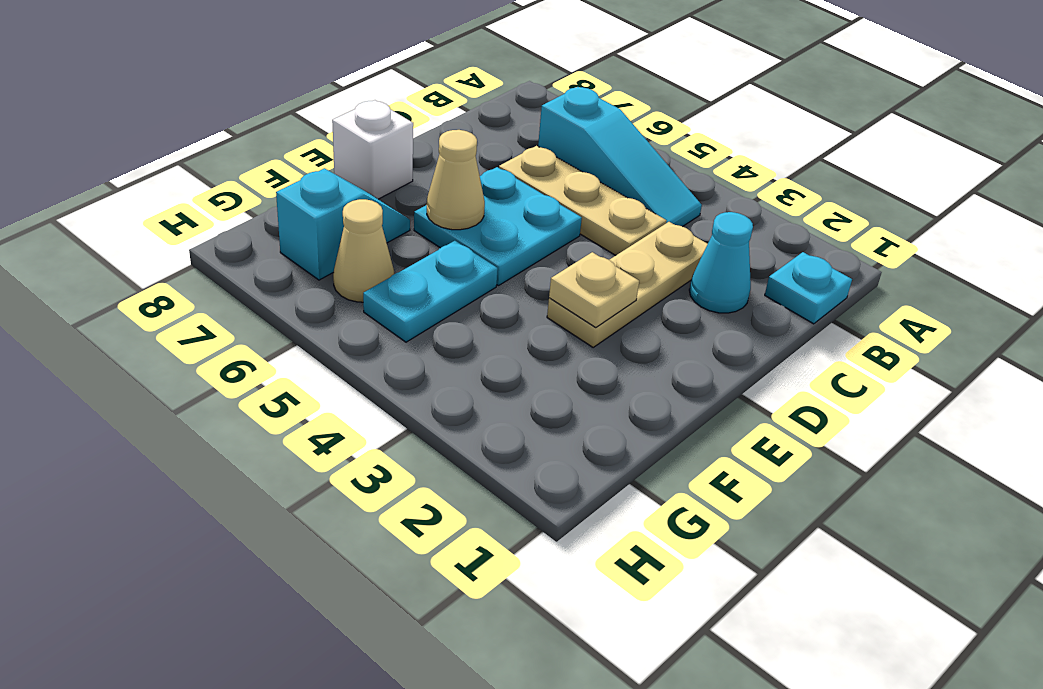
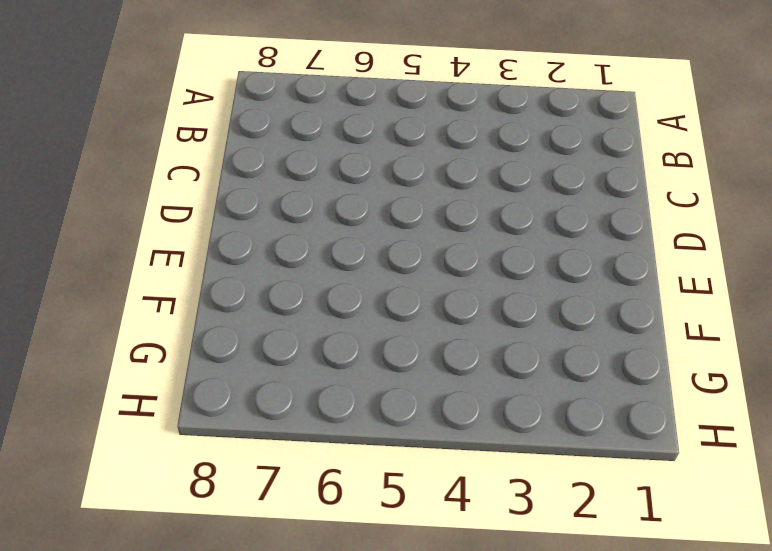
none -> cyan plate B1 level 1
none -> cyan slope B4:B6 level 1 top 6
none -> cyan cone C2 level 1

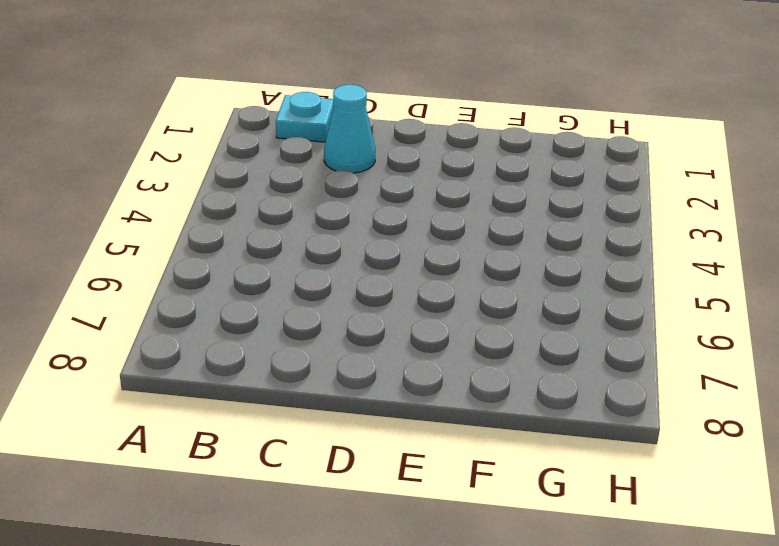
none -> cyan slope B4:B6 level 1 top 6
none -> tan plate C3:E3 level 1
none -> tan plate C4:C6 level 1

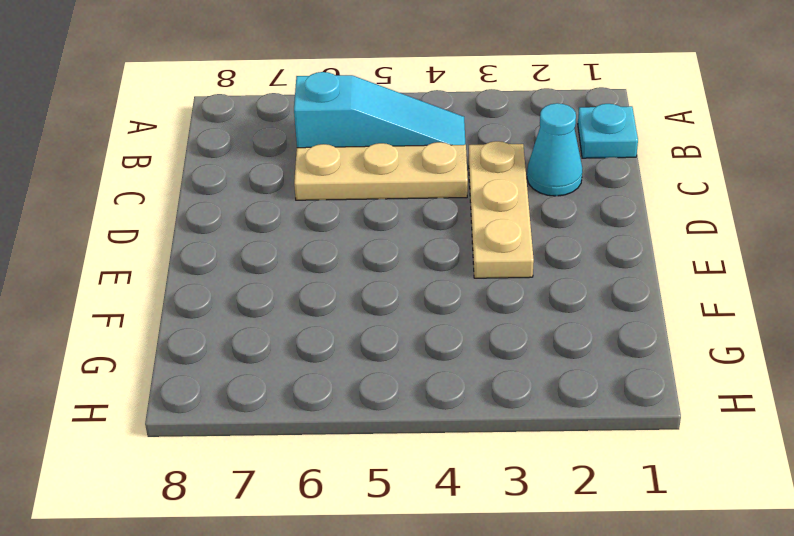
none -> cyan plate D5:E6 level 1
none -> white brick E8 level 1
none -> cyan plate F5:G5 level 1

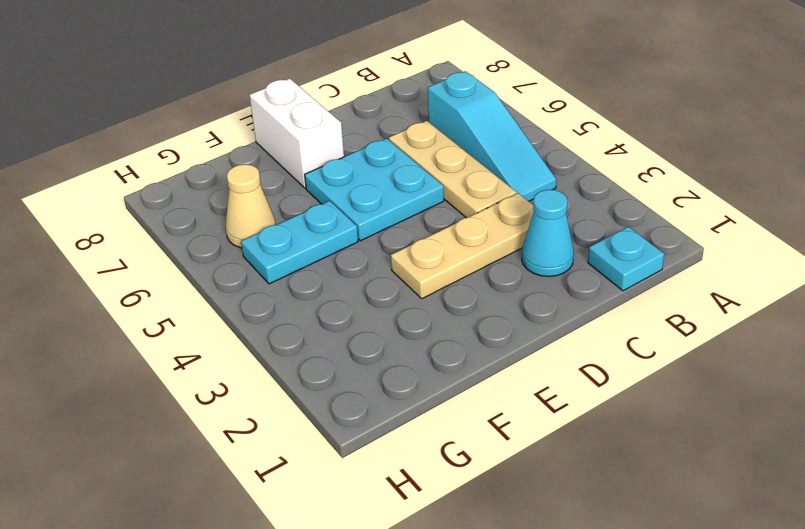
white brick E7:E8 level 1 -> white brick E8 level 1
none -> cyan slope F7:G7 level 1 top G
none -> tan plate E3 level 2
none -> tan cone E6 level 2

